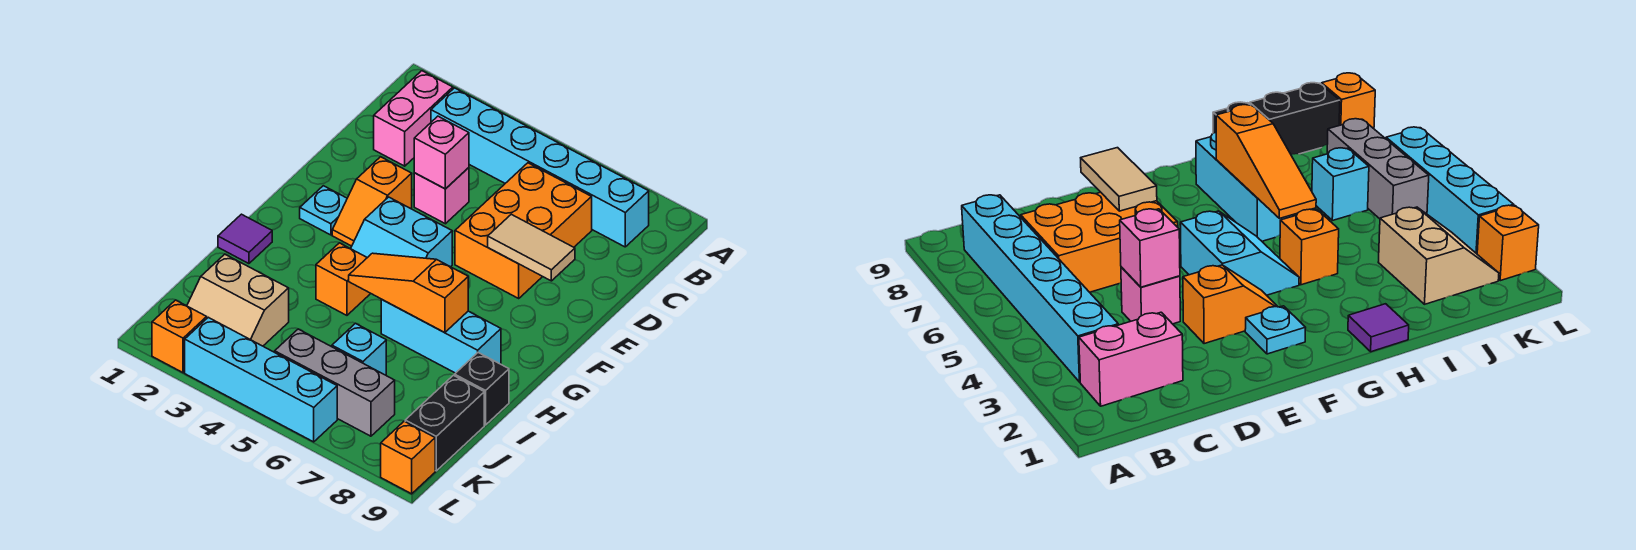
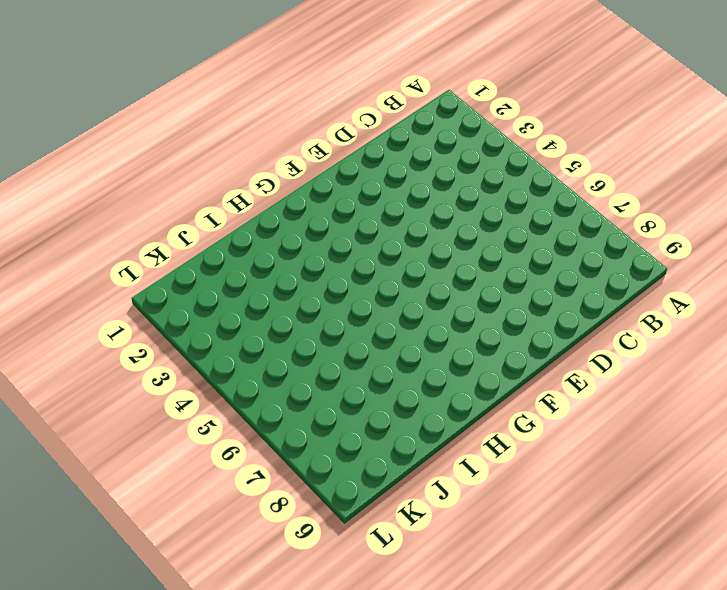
none -> pink brick B2:C2 level 1
none -> cyan brick B3:B8 level 1
none -> orange brick C6:E7 level 1

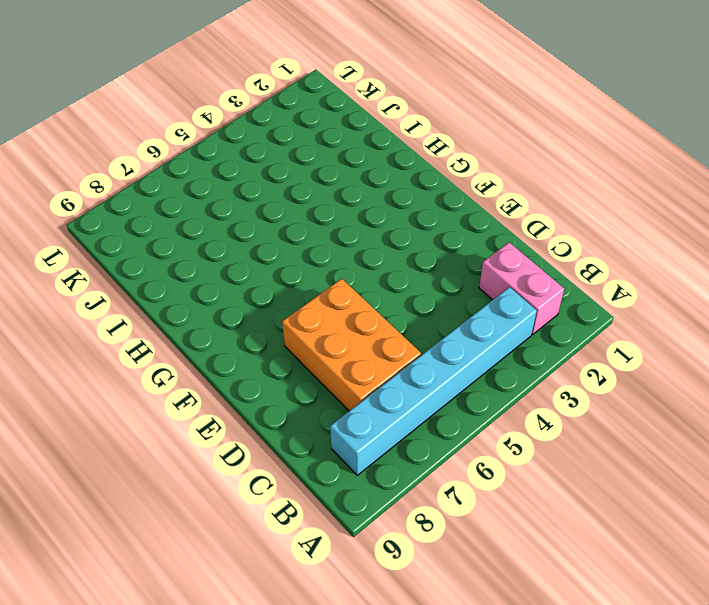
none -> pink brick D4 level 1
none -> orange slope E3:F3 level 1 top E
none -> cyan plate F2 level 1

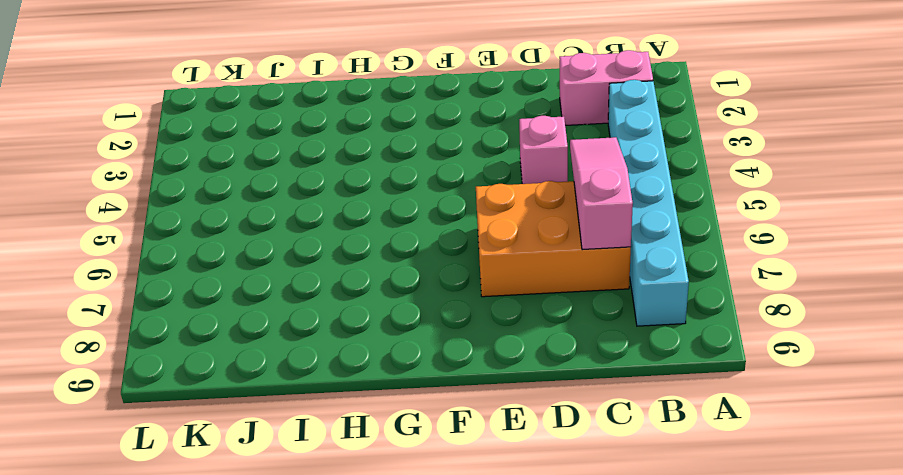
pink slope C5:C7 level 2 top 7 -> none
none -> orange slope E3:F3 level 1 top E
none -> cyan plate F2 level 1
none -> cyan slope F4:G5 level 1 top F

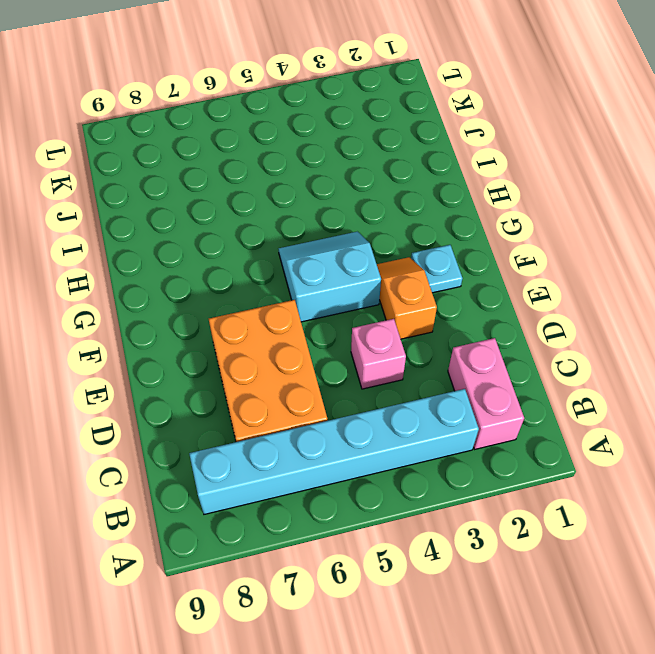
none -> purple tile H1 level 1
none -> orange brick H4 level 1
none -> cyan brick H6:H8 level 1

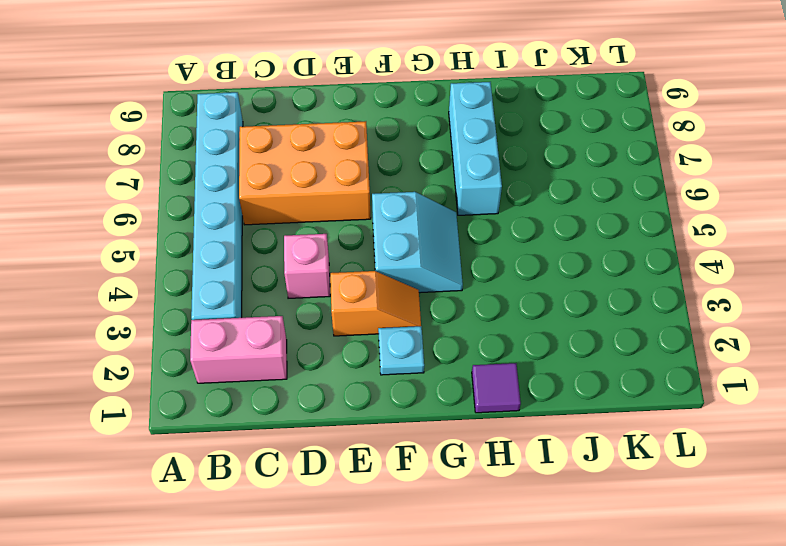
none -> orange brick H4 level 1
none -> black brick I9 level 1
none -> tan slope J2:K3 level 1 top J

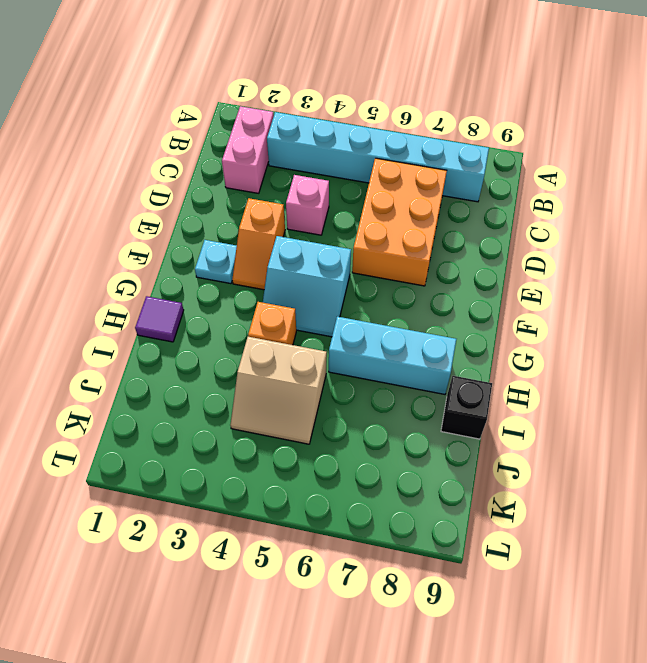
tan slope I4:J5 level 1 top I -> tan slope J2:K3 level 1 top J
none -> cyan brick J6 level 1
none -> black brick J9:K9 level 1
none -> grey brick K5:K7 level 1

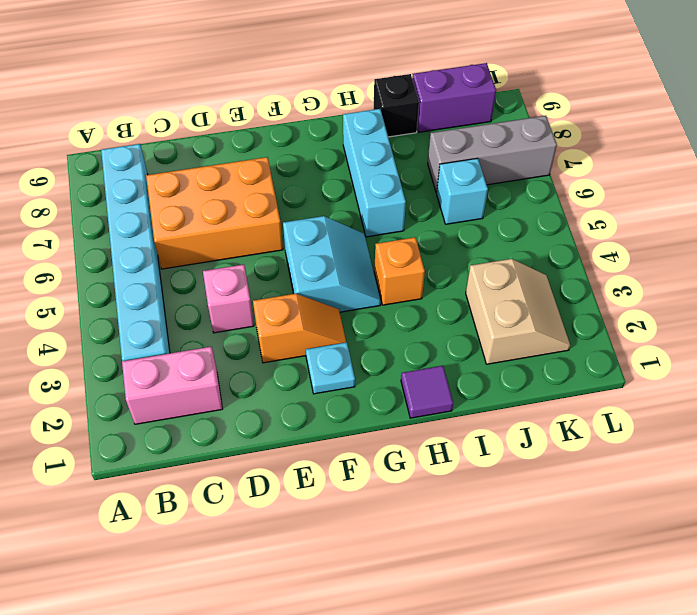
grey brick J7:L7 level 1 -> grey brick K5:K7 level 1
purple brick J9:K9 level 1 -> black brick J9:K9 level 1
none -> orange brick L2 level 1
none -> cyan brick L3:L6 level 1
none -> orange brick L9 level 1

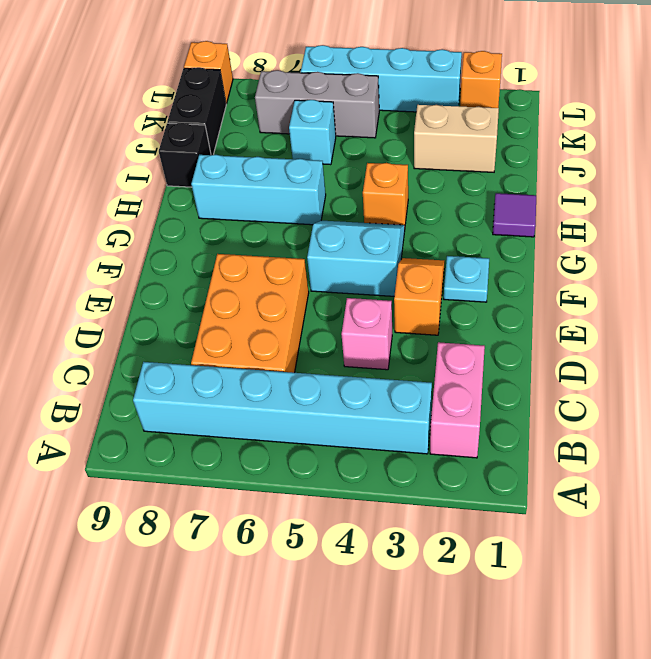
none -> pink brick D4 level 2
none -> tan tile E7:E8 level 2
none -> orange slope H5:H7 level 2 top 7

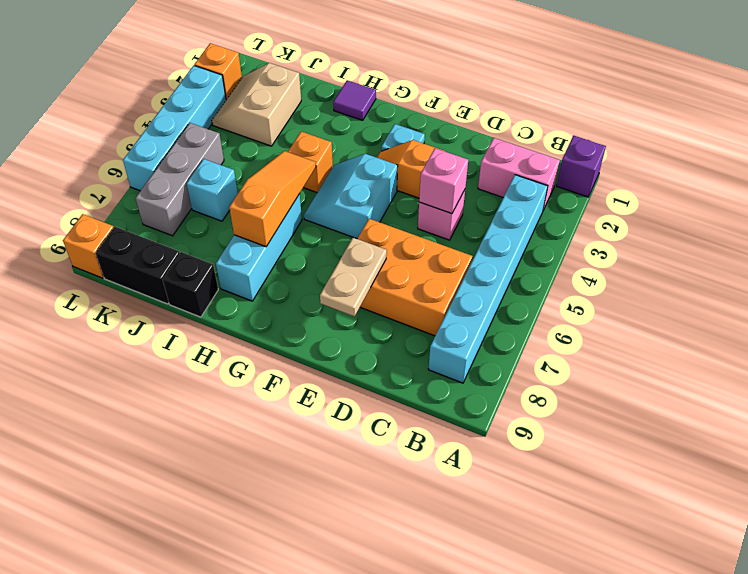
purple brick A1 level 1 -> none
tan plate E7:E8 level 2 -> tan tile E7:E8 level 2

